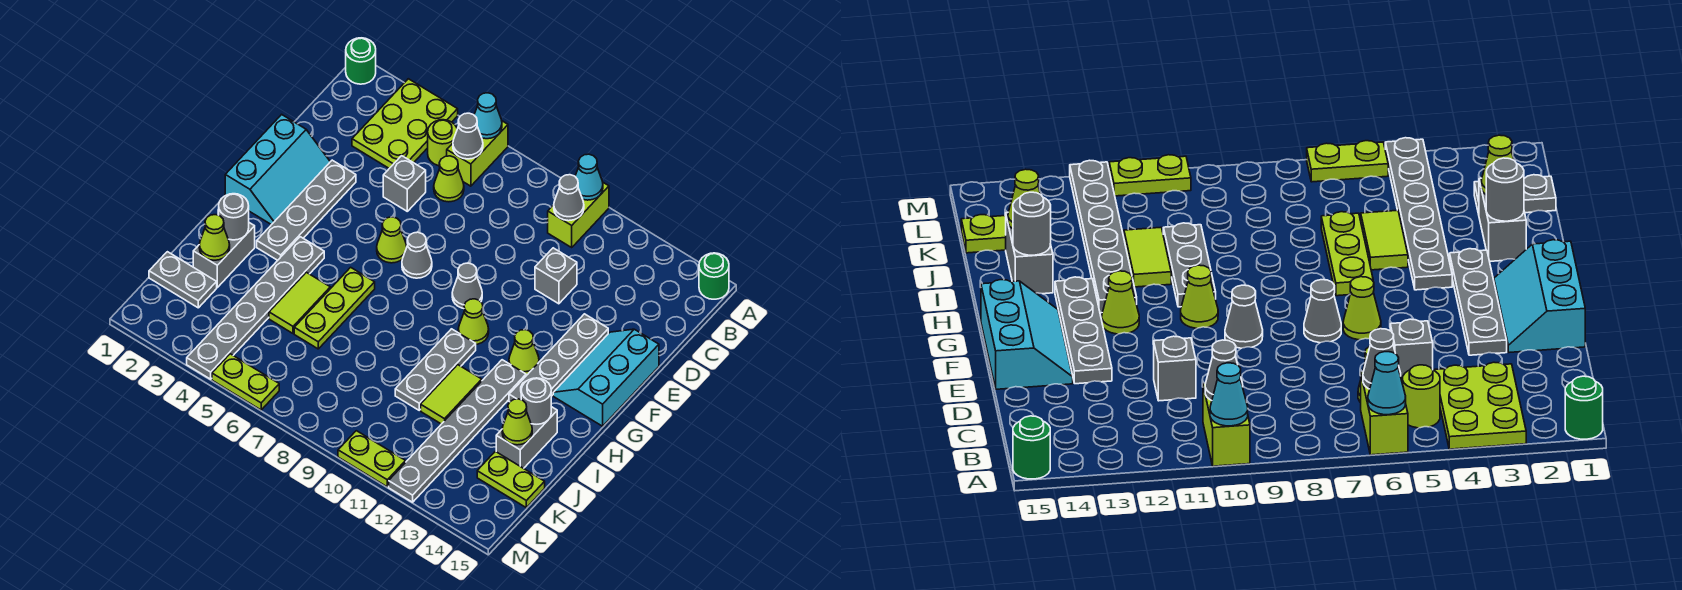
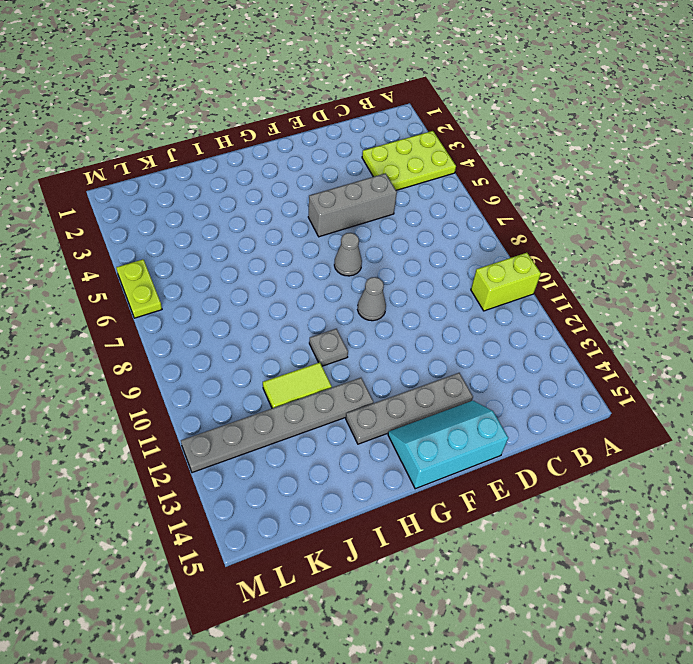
grey brick D5:F5 level 1 -> grey brick D5 level 1
grey plate H10 level 1 -> grey plate H10:J10 level 1
none -> green round brick A1 level 1
none -> lime brick A6:B6 level 1
none -> green round brick A15 level 1
none -> lime round brick B5 level 1

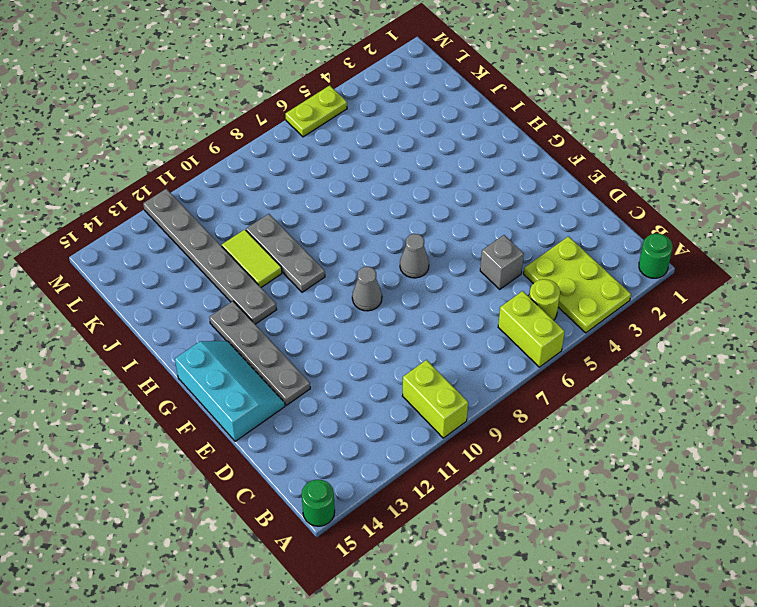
none -> lime cone C6 level 1
none -> grey brick D11 level 1
none -> cyan slope E1:G2 level 1 top 1
none -> grey plate E3:H3 level 1

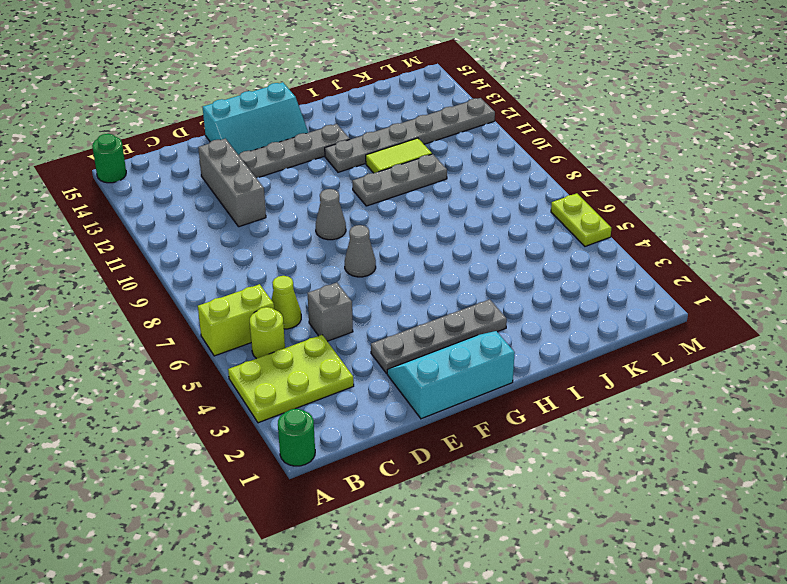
grey brick D11:D13 level 1 -> grey brick D11 level 1
none -> lime brick A10:B10 level 1
none -> lime cone F6 level 1
none -> lime cone G10 level 1
none -> lime cone G12 level 1

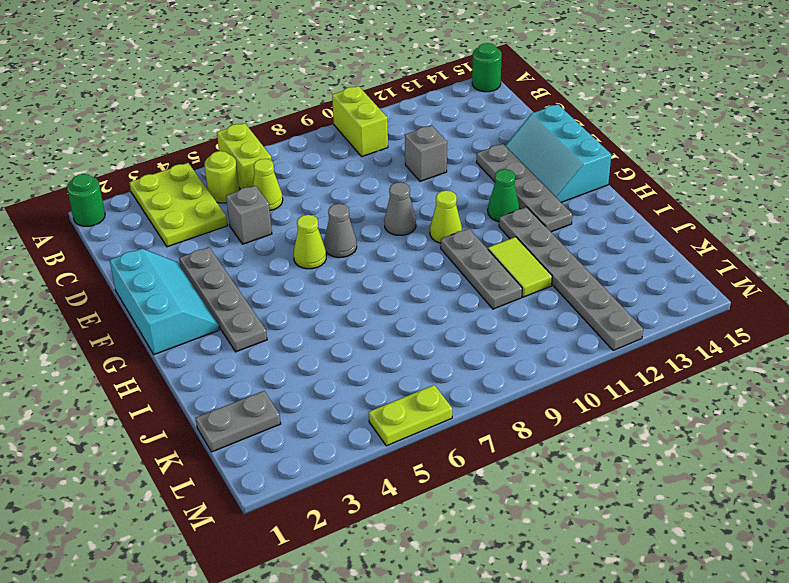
green cone G12 level 1 -> lime cone G12 level 1
none -> grey plate H4:M4 level 1
none -> lime plate H6:J6 level 1
none -> grey brick I2:J2 level 1
none -> lime tile I5:J5 level 1

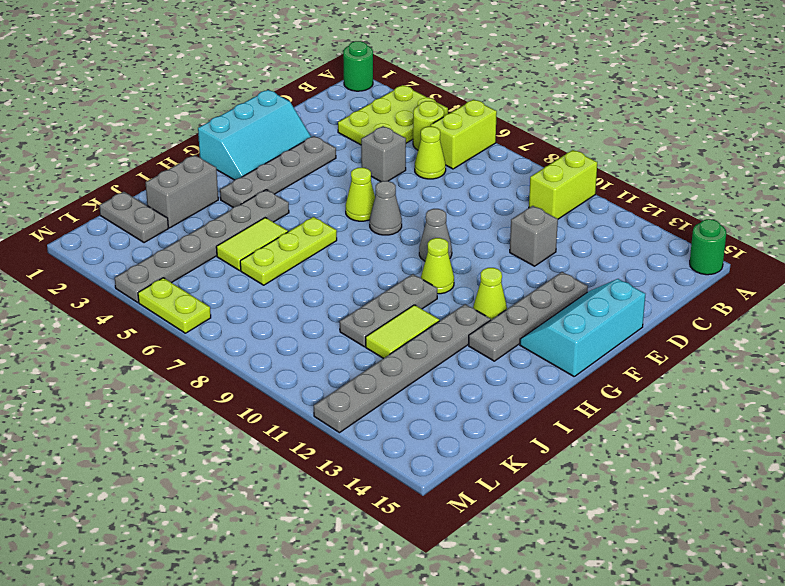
none -> grey brick I14:J14 level 1
none -> lime plate K14:K15 level 1
none -> lime plate M10:M11 level 1
none -> cyan cone A6 level 2

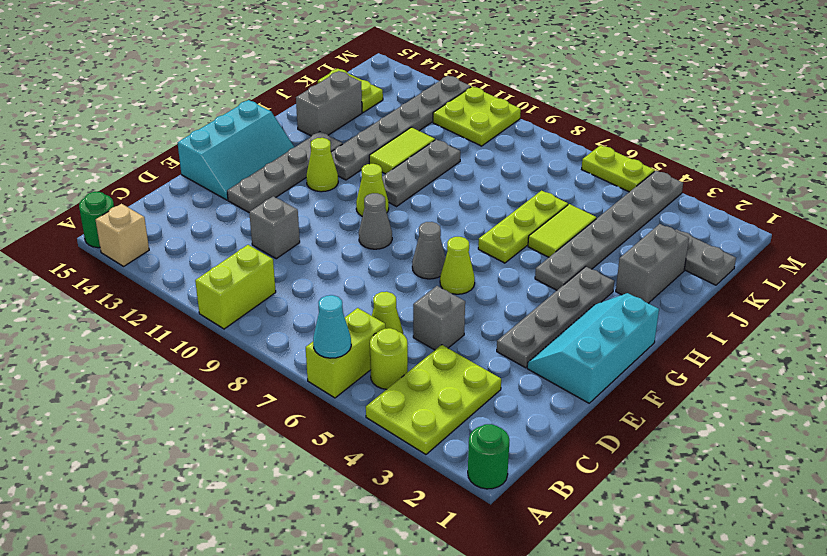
tan brick A14 level 1 -> none
lime plate L10:M11 level 1 -> lime plate M10:M11 level 1
none -> cyan cone A10 level 2
none -> grey cone B6 level 2
none -> grey cone B10 level 2
none -> grey round brick I2 level 2

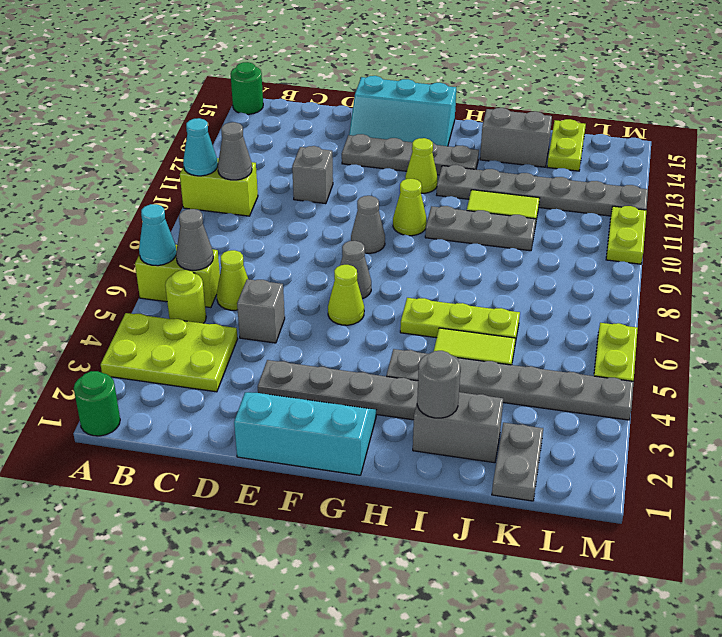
none -> grey round brick I14 level 2
none -> lime cone J2 level 2
none -> lime cone J14 level 2

